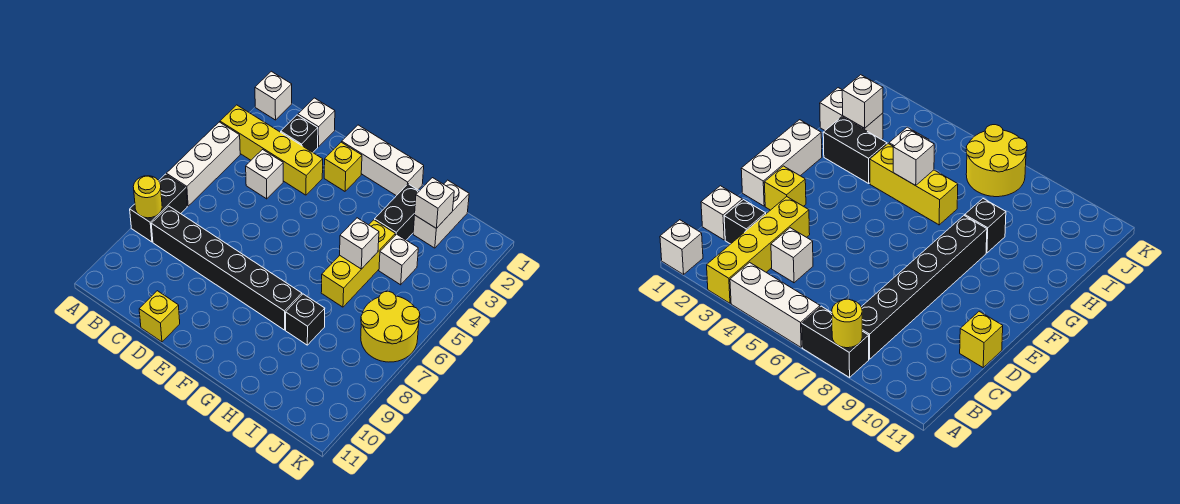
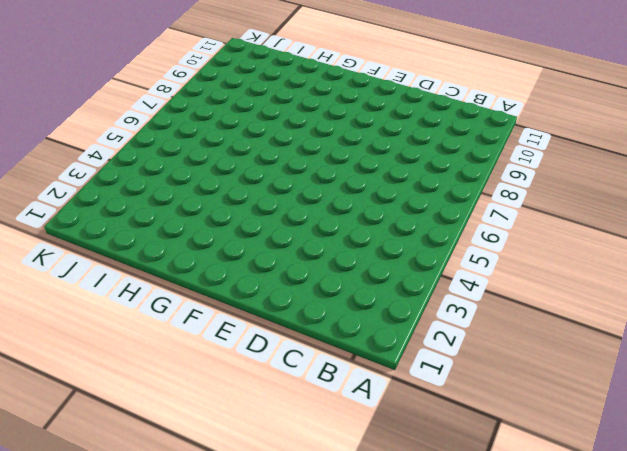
none -> white brick A1 level 1
none -> yellow brick A3:D3 level 1
none -> white brick A4:A6 level 1

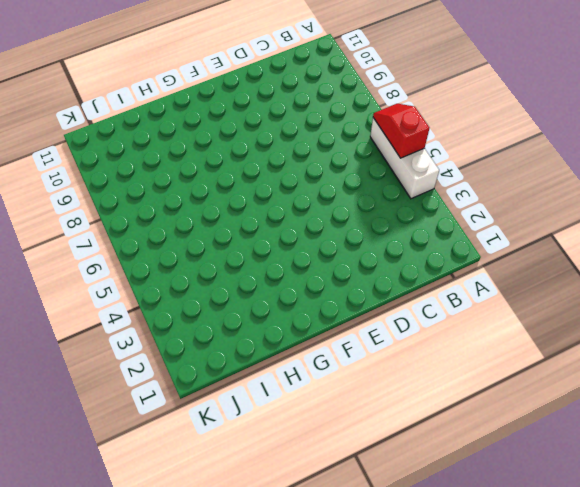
red slope A5:A6 level 2 top 5 -> none
none -> white brick A1 level 1
none -> yellow brick A3:D3 level 1
none -> black brick A7:A8 level 1

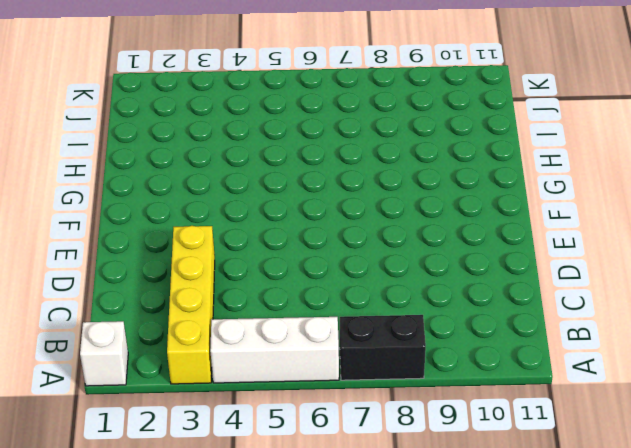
none -> black brick B8:G8 level 1
none -> white brick C1 level 1
none -> black brick C2 level 1

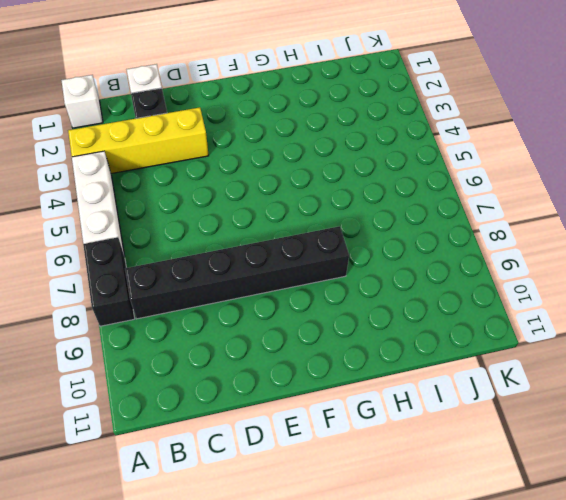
none -> white brick C4 level 1
none -> yellow brick D11 level 1
none -> white brick E1:G1 level 1

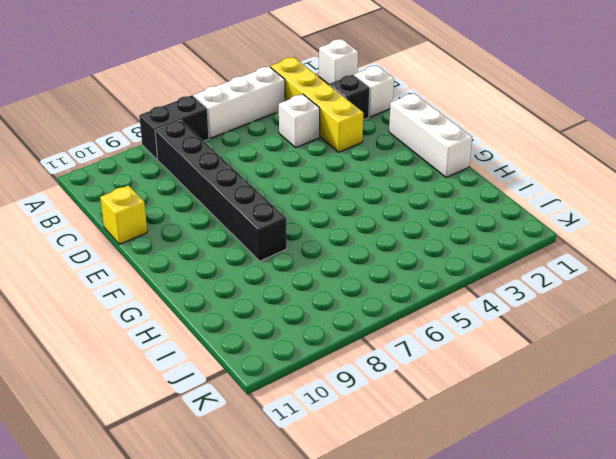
none -> yellow brick E2 level 1
none -> black brick H2:H3 level 1
none -> yellow brick H4:H6 level 1

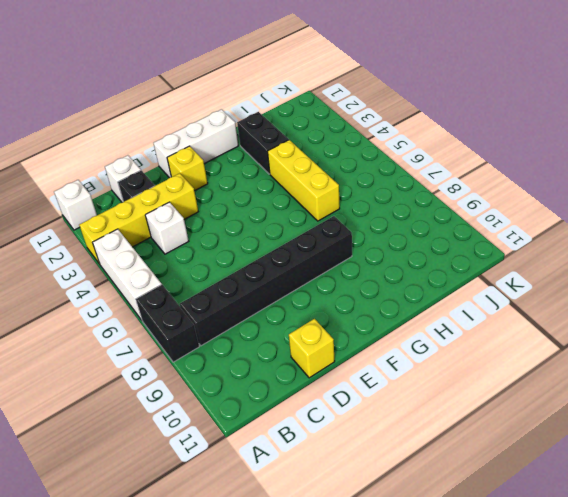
none -> black brick H8 level 1
none -> white brick I1:I2 level 1
none -> white brick I4 level 1

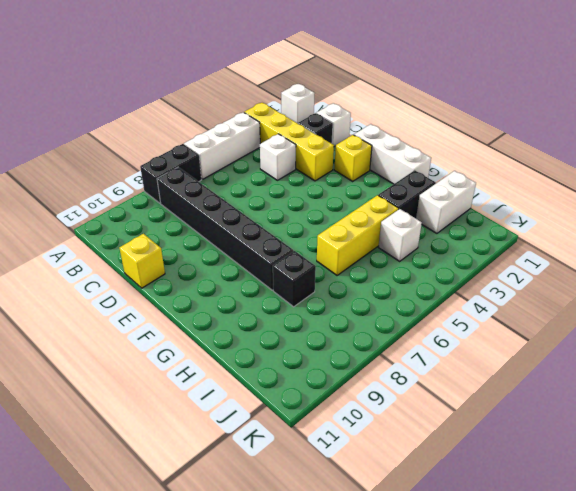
none -> yellow round brick J6:K7 level 1
none -> yellow round brick A8 level 2
none -> white brick H5 level 2

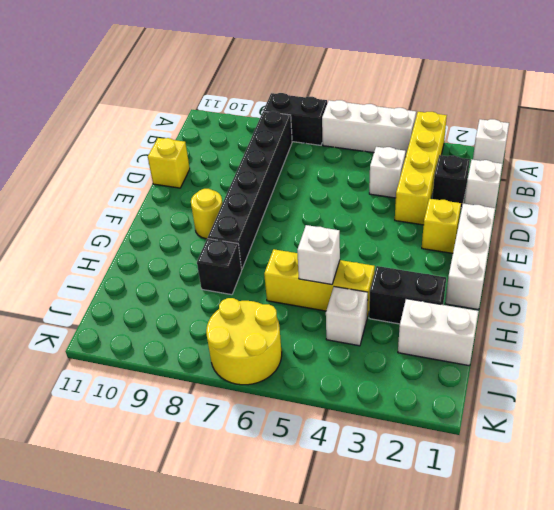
yellow round brick F9 level 1 -> yellow round brick A8 level 2
none -> white brick I2 level 2

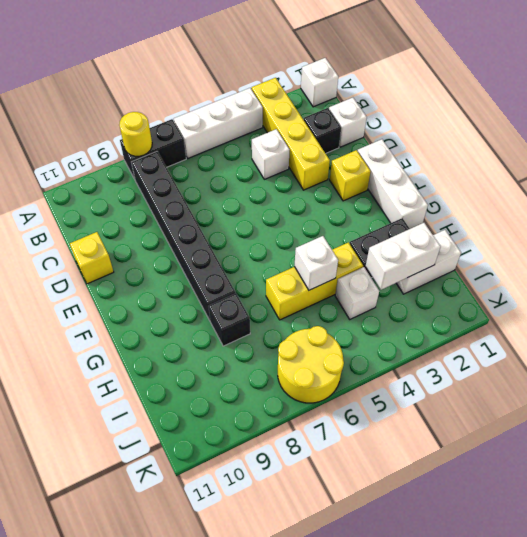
white brick I2:I3 level 2 -> white brick I2 level 2

